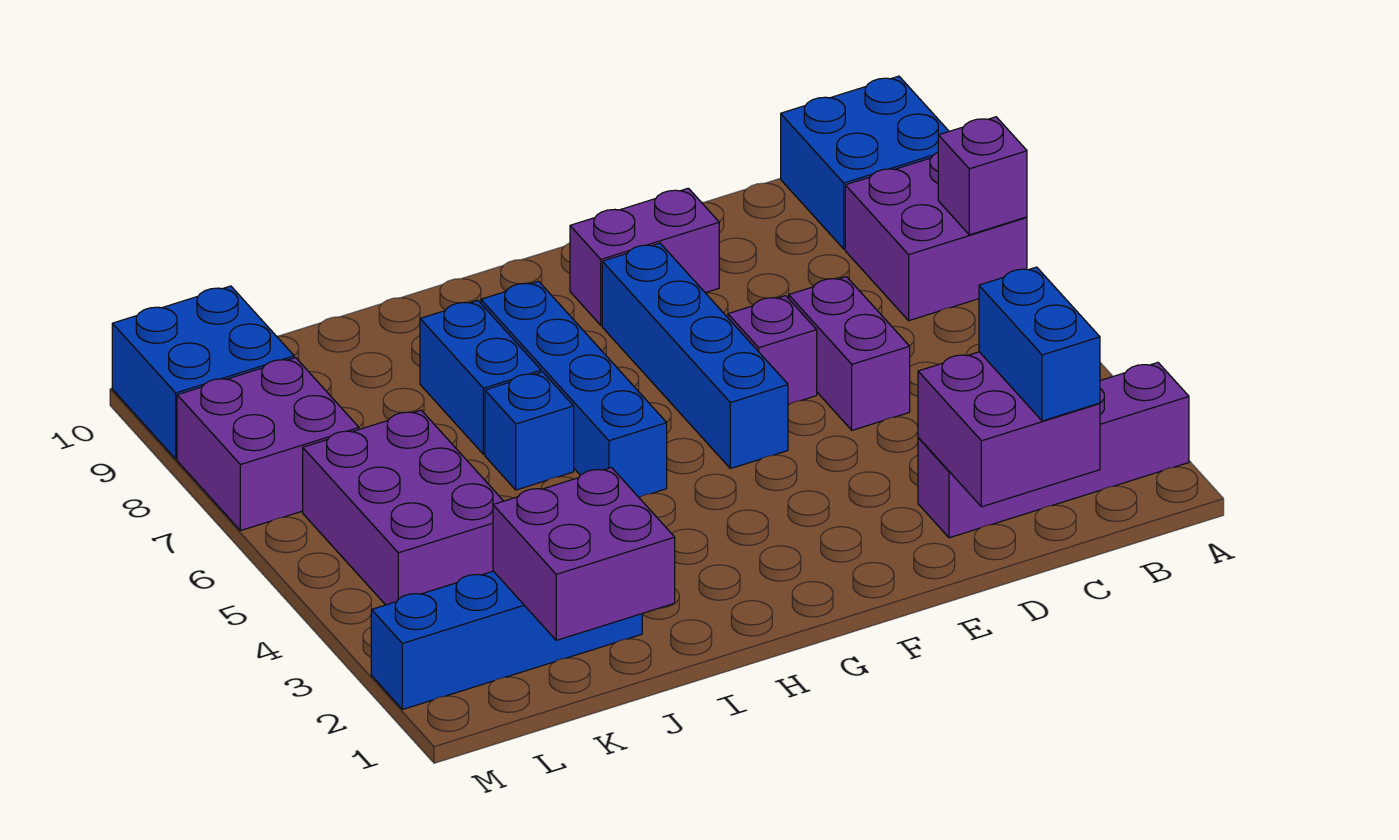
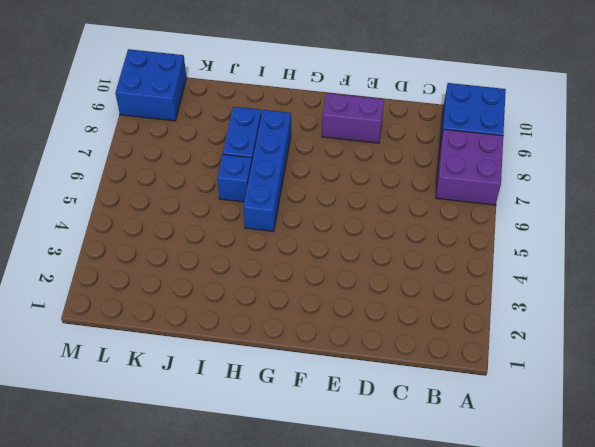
none -> purple brick A2:D2 level 1
none -> purple brick D5:D6 level 1
none -> purple brick E6 level 1

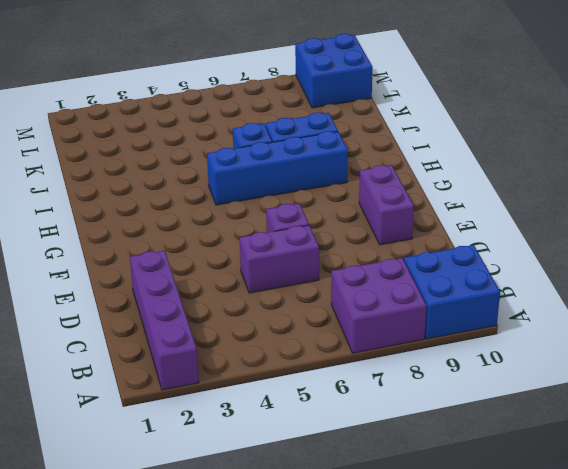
none -> blue brick F5:F8 level 1
none -> blue brick J2:M2 level 1
none -> purple brick K4:L6 level 1

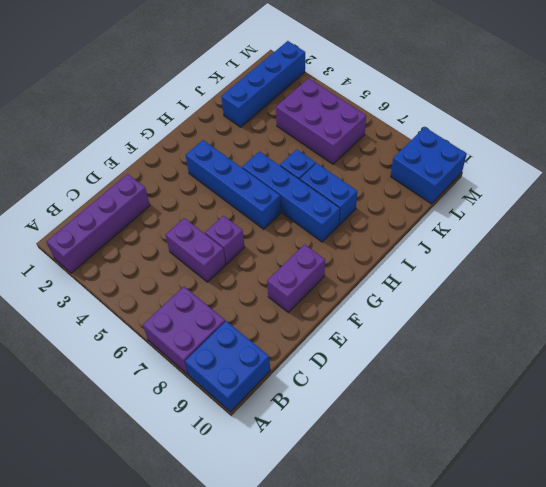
blue brick G3:G6 level 1 -> blue brick F5:F8 level 1
none -> purple brick L7:M8 level 1
none -> purple brick A7 level 2
none -> purple brick C1:D2 level 2

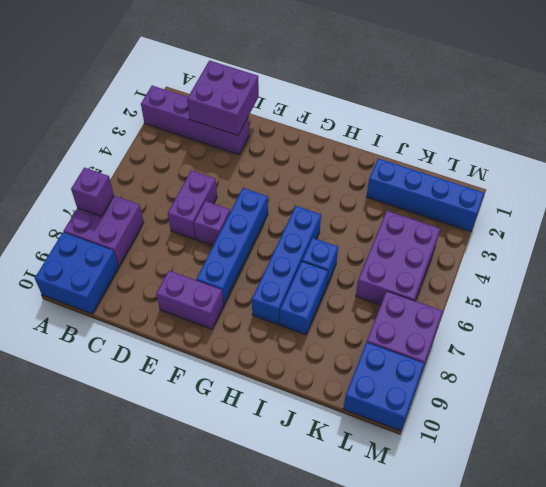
none -> purple brick J1:K2 level 2
none -> blue brick C1:C2 level 3

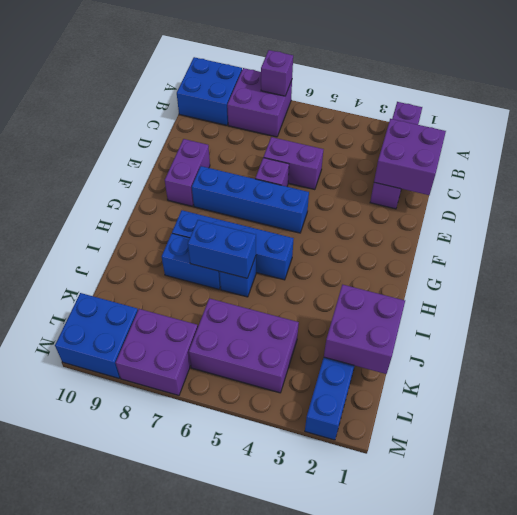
blue brick I6:I7 level 2 -> blue brick C1:C2 level 3

